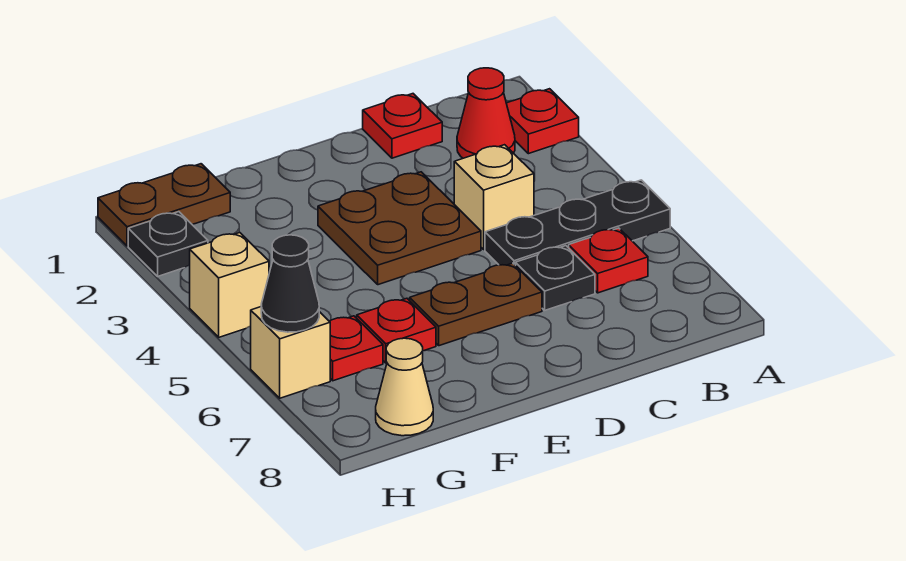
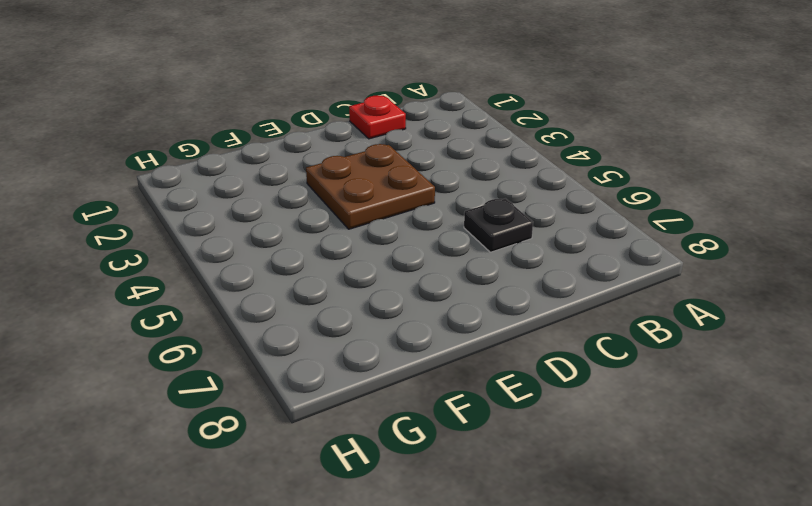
none -> red plate A2 level 1
none -> black plate A5:C5 level 1
none -> red cone B2 level 1

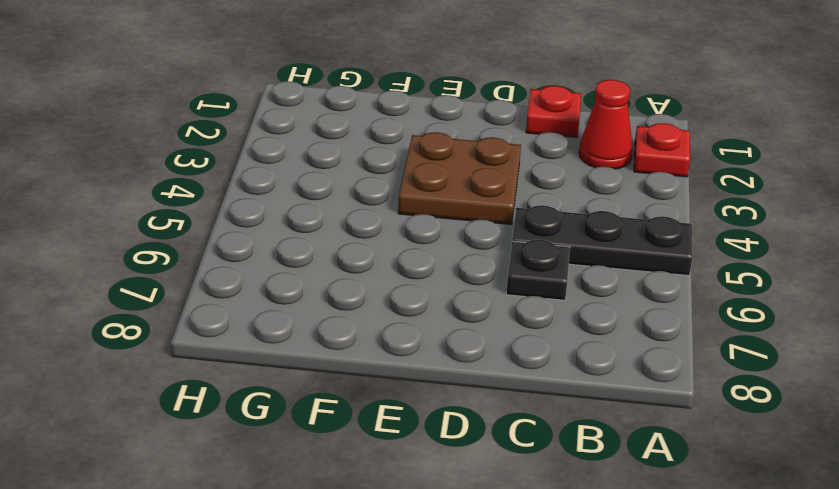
none -> red plate B6 level 1
none -> tan brick C4 level 1
none -> brown plate D6:E6 level 1

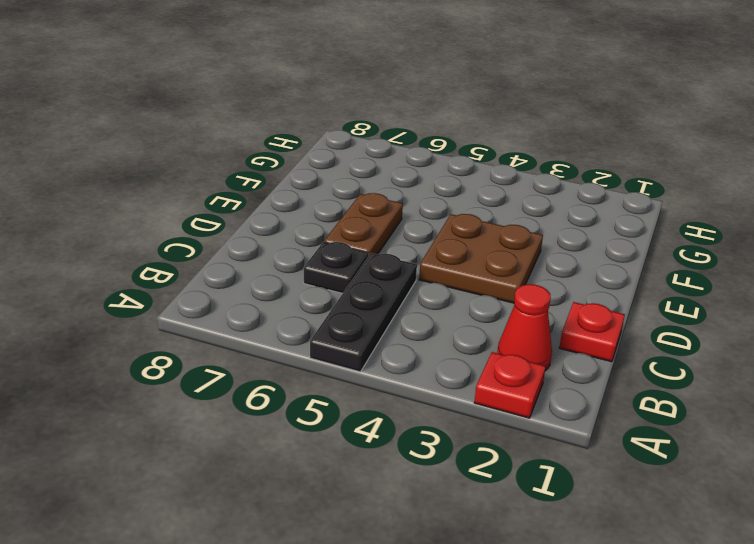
none -> red plate B6 level 1
none -> tan brick C4 level 1
none -> red plate F6 level 1

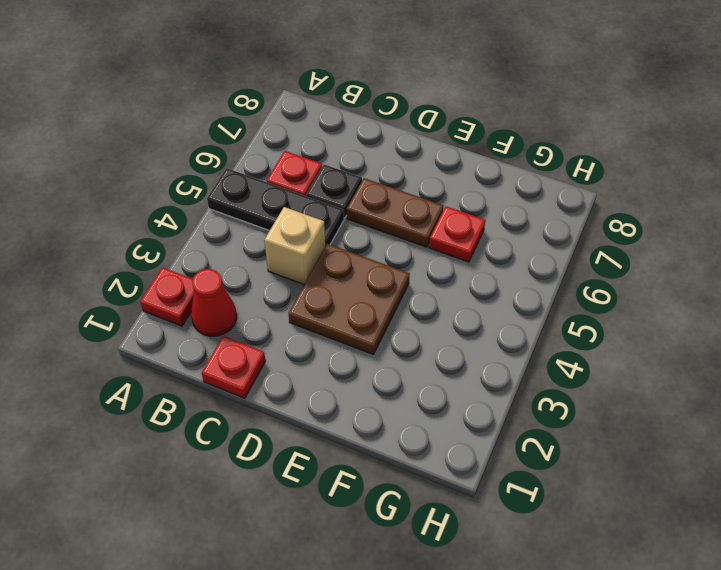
none -> brown plate G1:H1 level 1
none -> red plate G6 level 1
none -> tan cone G8 level 1

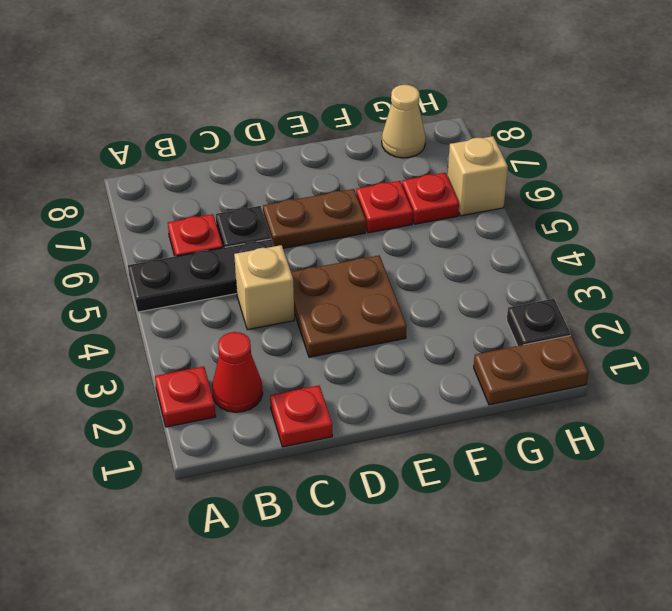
none -> tan brick H4 level 1
none -> black cone H6 level 2

